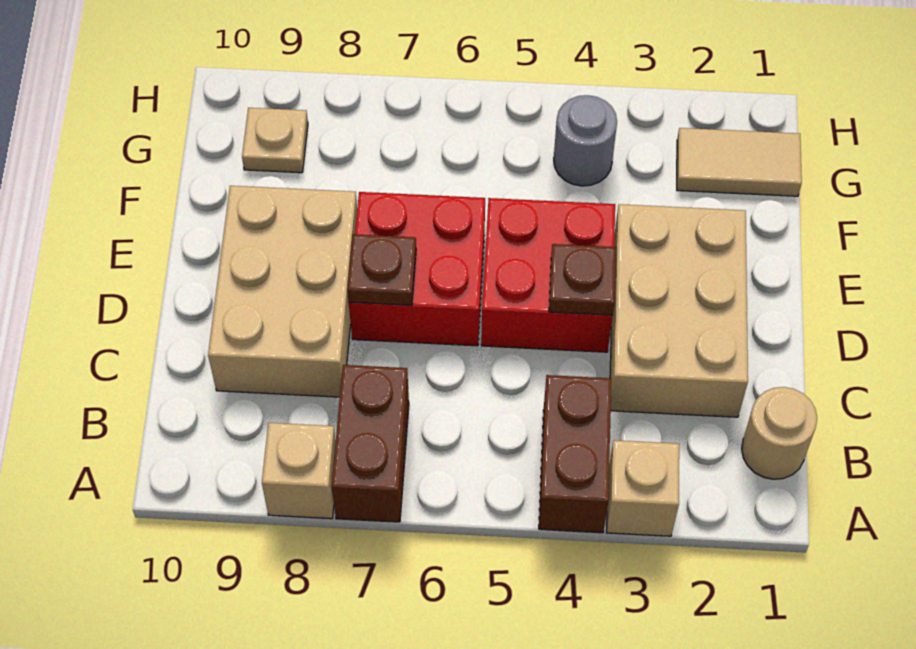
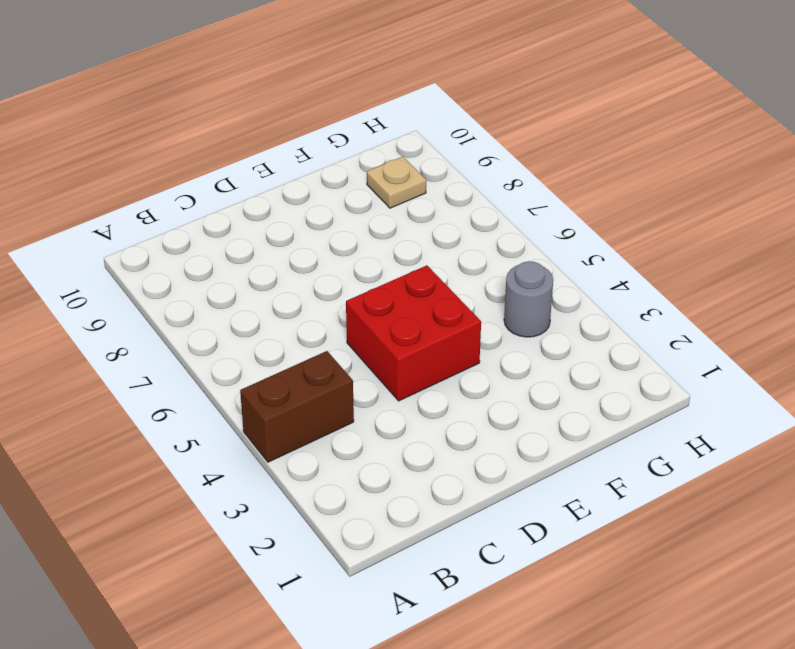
none -> tan brick A3 level 1
none -> brown brick A7:B7 level 1
none -> tan brick A8 level 1

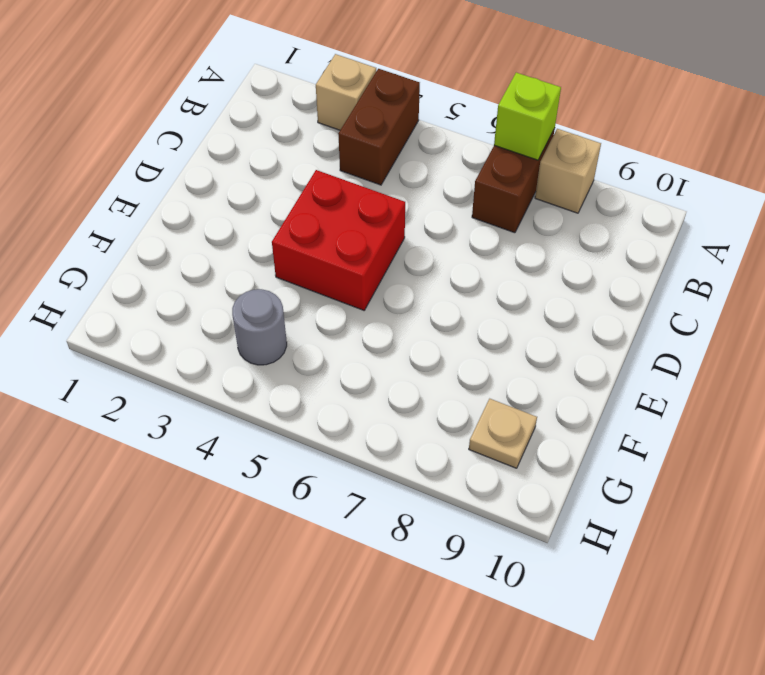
lime brick A7 level 2 -> none
none -> tan round brick B1 level 1
none -> tan brick C2:E3 level 1
none -> tan brick C8:E9 level 1

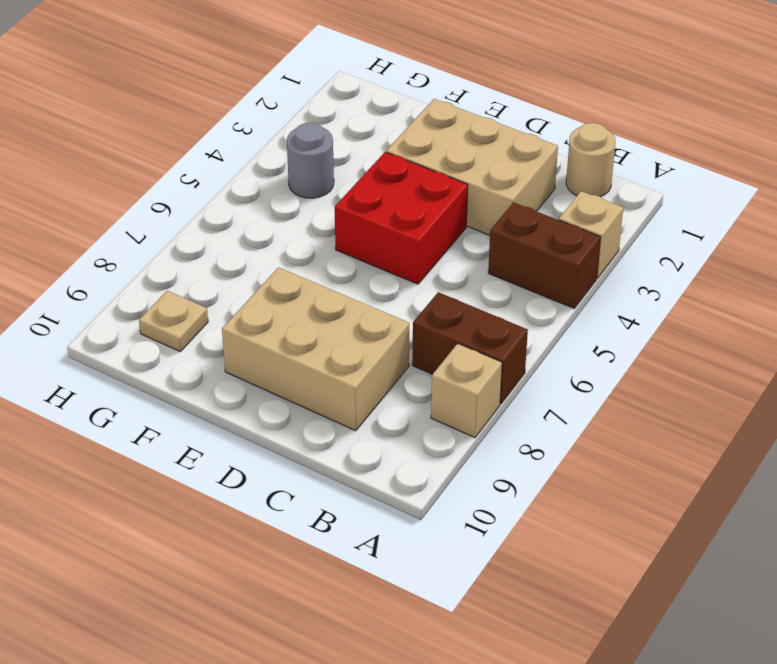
none -> red brick D6:E7 level 1
none -> tan tile G1:G2 level 1
none -> brown plate D4 level 2

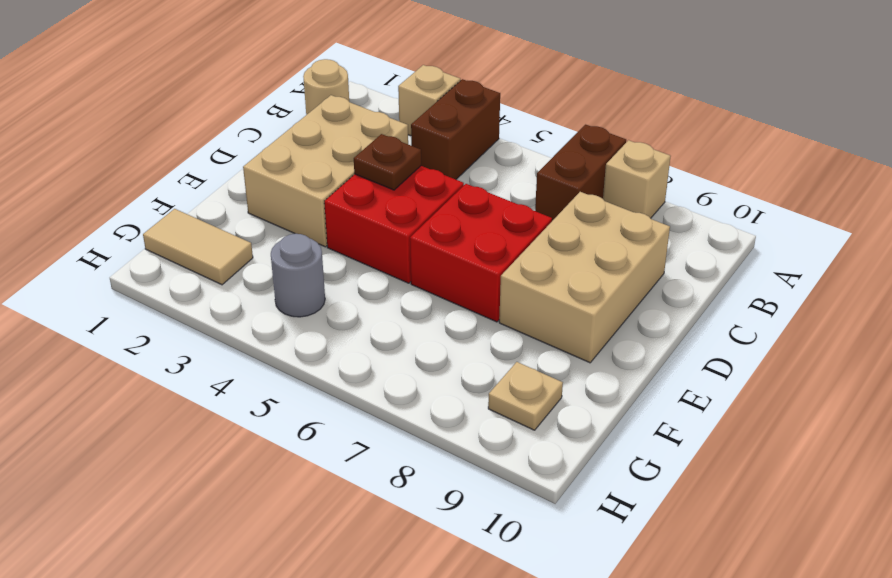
none -> brown plate D7 level 2

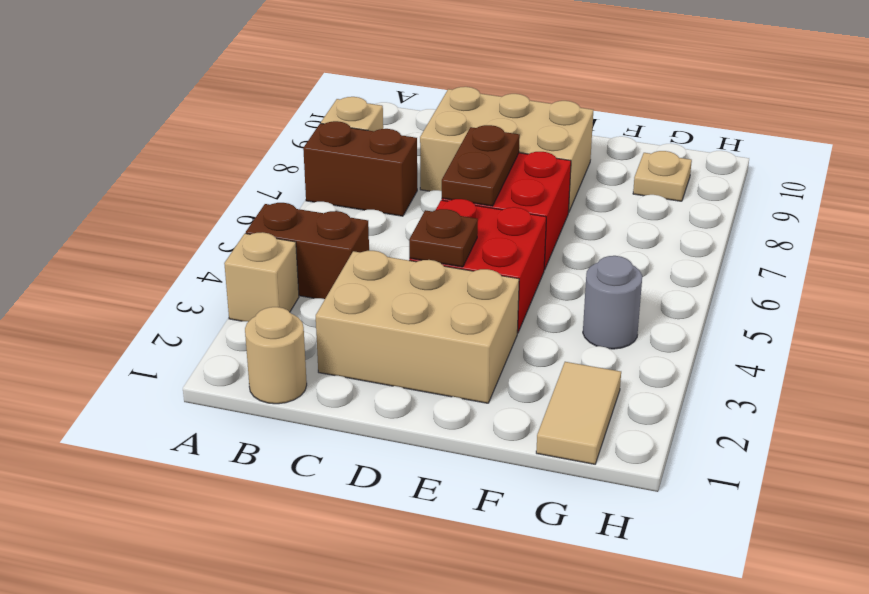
brown plate D6:D7 level 2 -> brown plate D7 level 2

